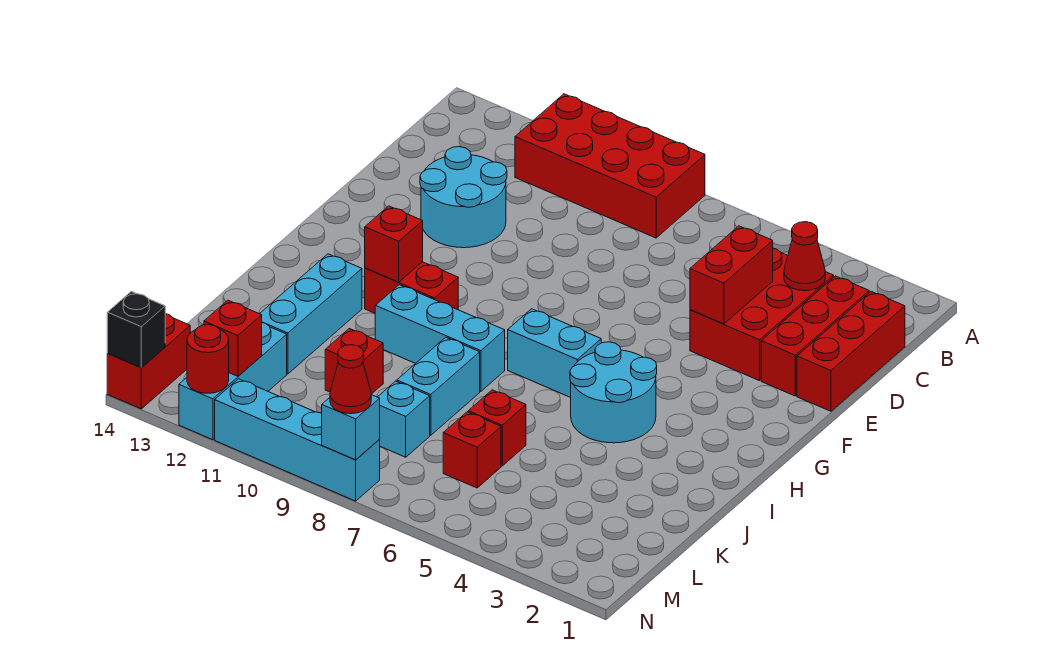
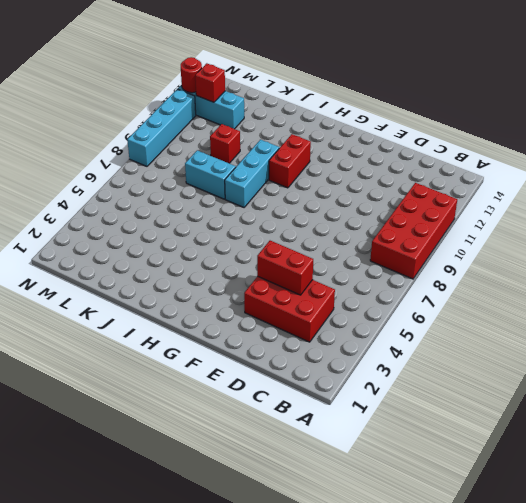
none -> red brick C1:E1 level 1
none -> red brick C2:E2 level 1
none -> cyan round brick D11:E12 level 1

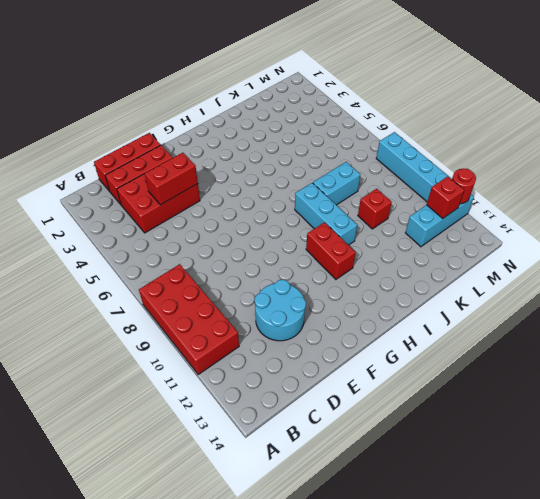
none -> cyan round brick H4:I5 level 1
none -> cyan brick H6:H7 level 1
none -> cyan brick I12:K12 level 1

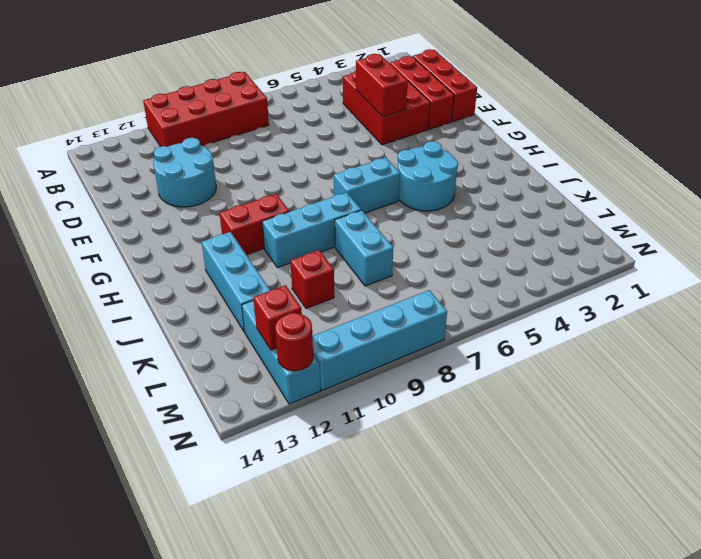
none -> red brick K6 level 1
none -> red brick L6 level 1
none -> cyan brick L8 level 1

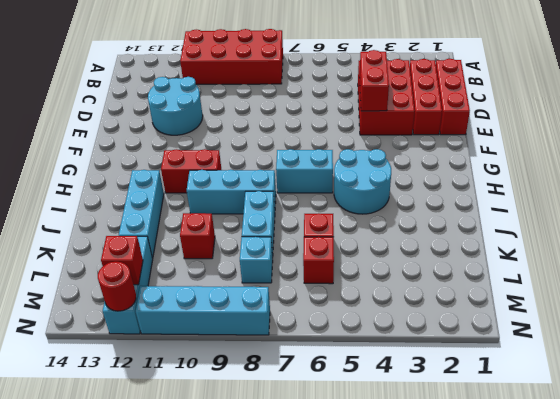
none -> red brick M14:N14 level 1
none -> red cone C3 level 2
none -> red brick H11 level 2

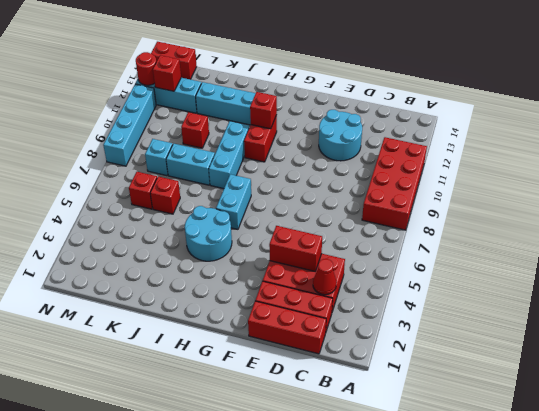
none -> cyan brick N8 level 2
none -> black brick N14 level 2
none -> red cone N8 level 3

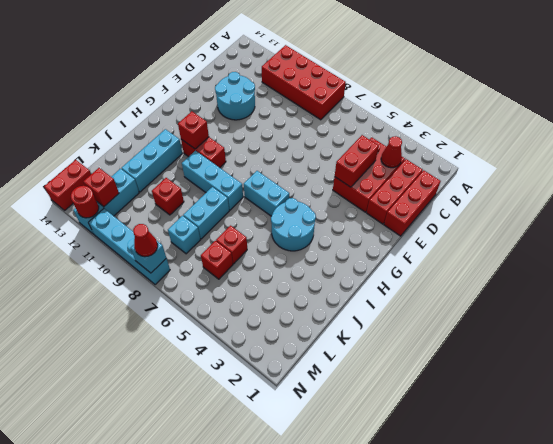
none -> black brick N14 level 2

